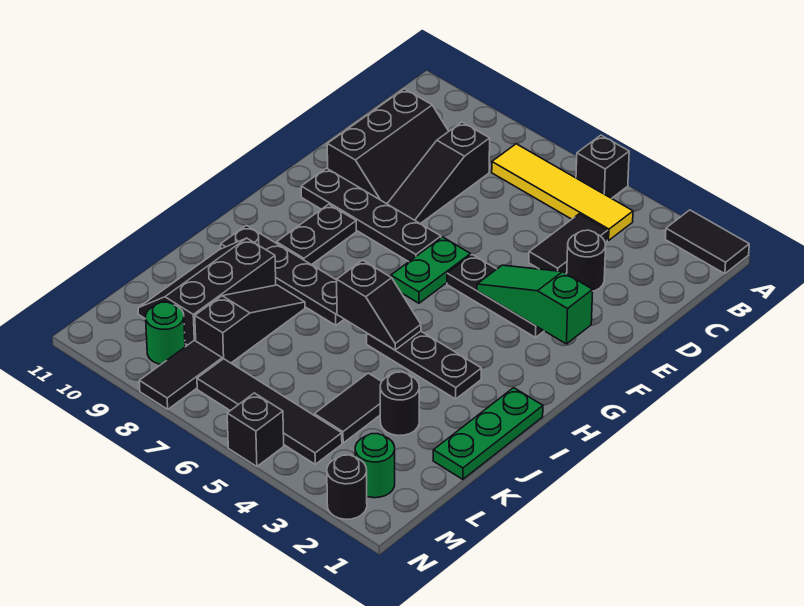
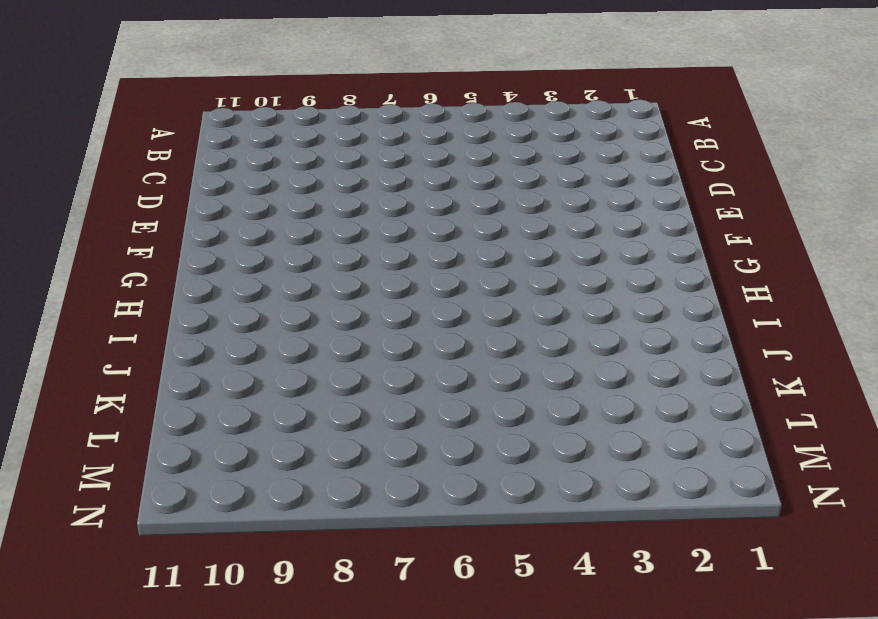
none -> black tile A1:A2 level 1
none -> black brick A5 level 1
none -> yellow tile B4:B7 level 1

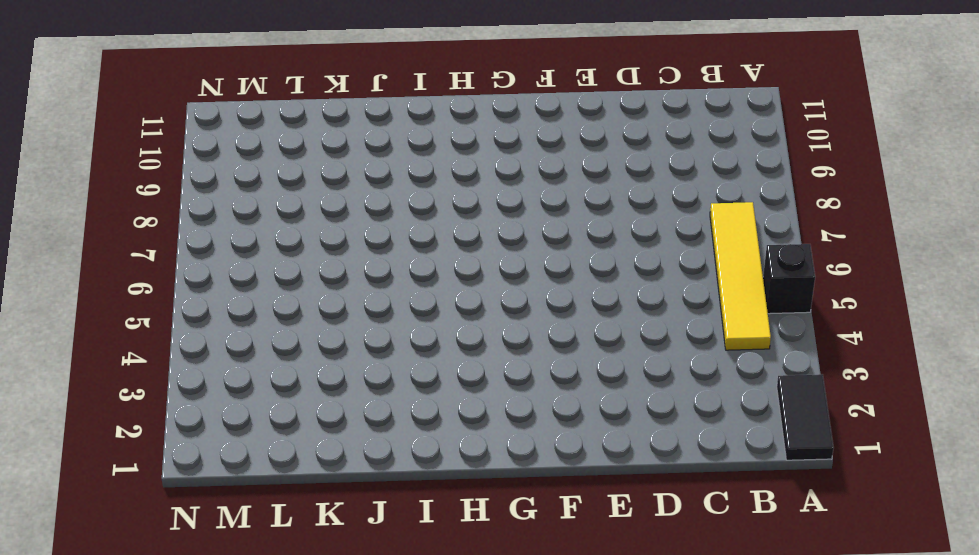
none -> black tile C4:D4 level 1
none -> black slope C8:E8 level 1 top C
none -> black slope C9:E10 level 1 top 10

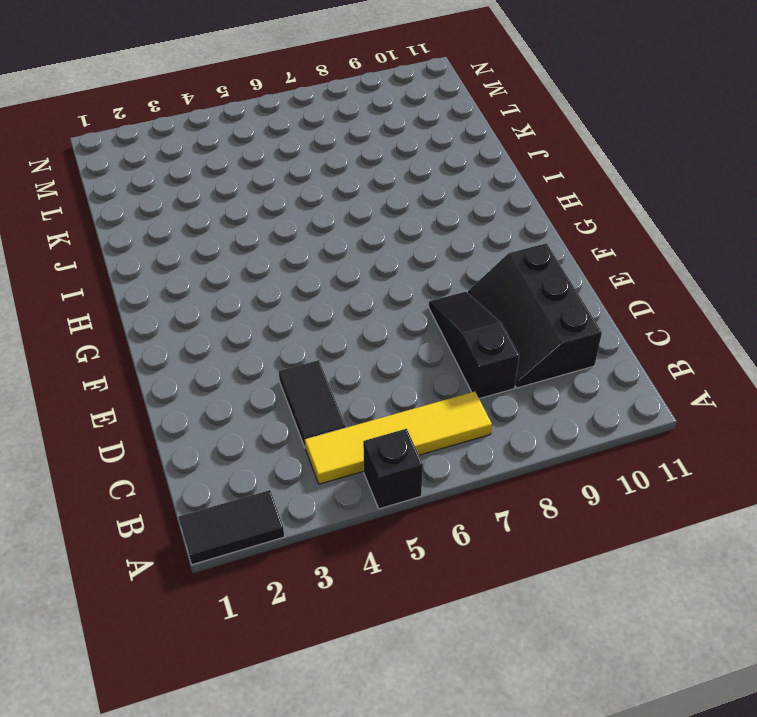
none -> black round brick D3 level 1
none -> black plate F3:F5 level 1
none -> green plate F6:G6 level 1

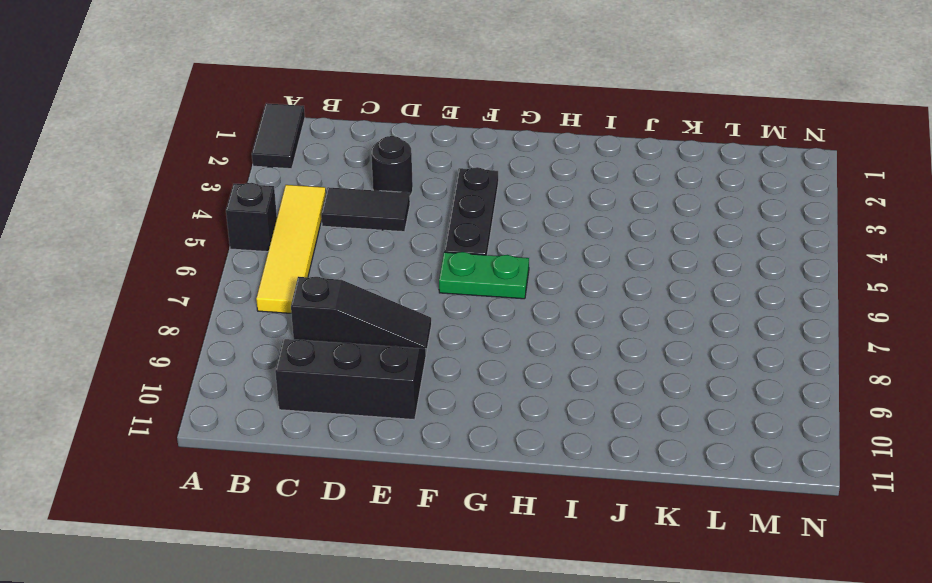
none -> black plate F7:F10 level 1
none -> black plate G9:H9 level 1
none -> green plate I1:K1 level 1

